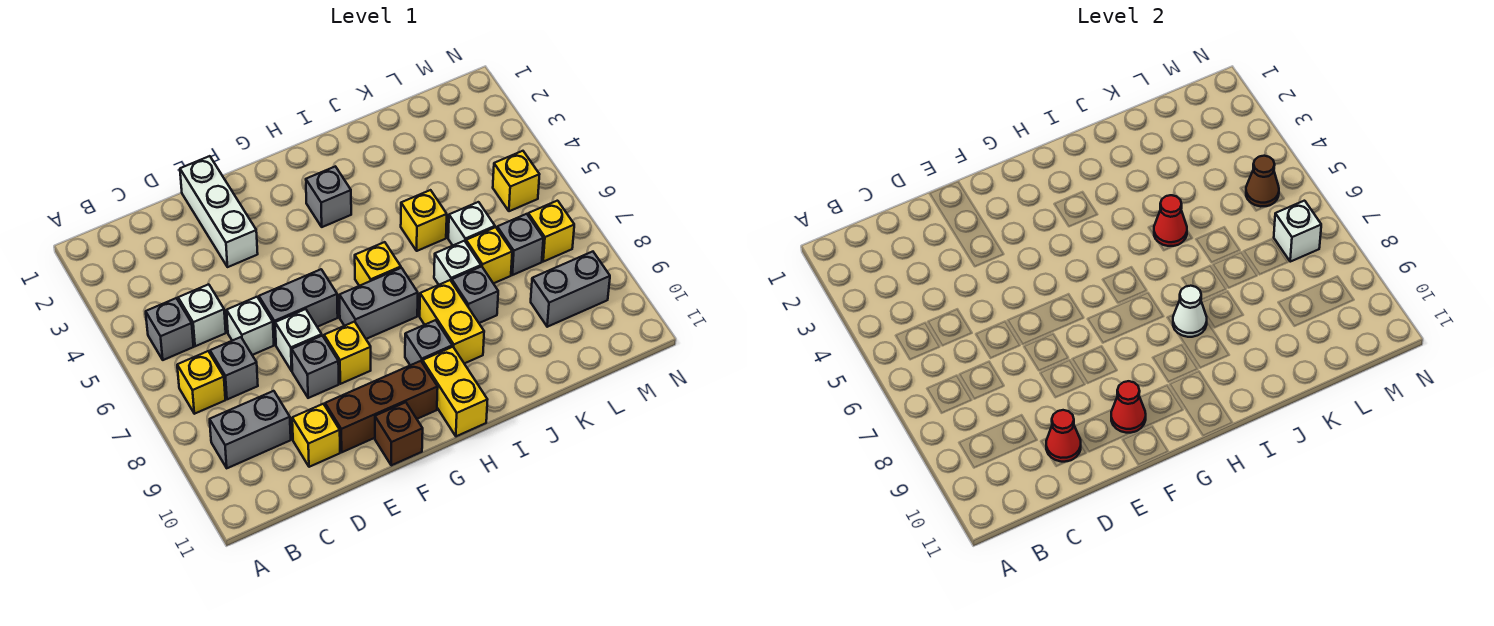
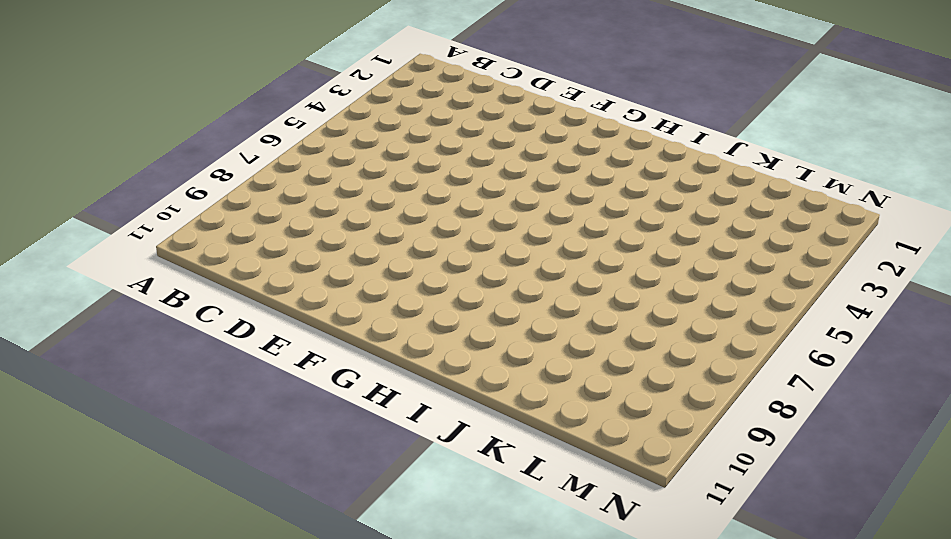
none -> grey brick B5 level 1
none -> yellow brick B7 level 1
none -> grey brick B9:C9 level 1
none -> white brick C5 level 1

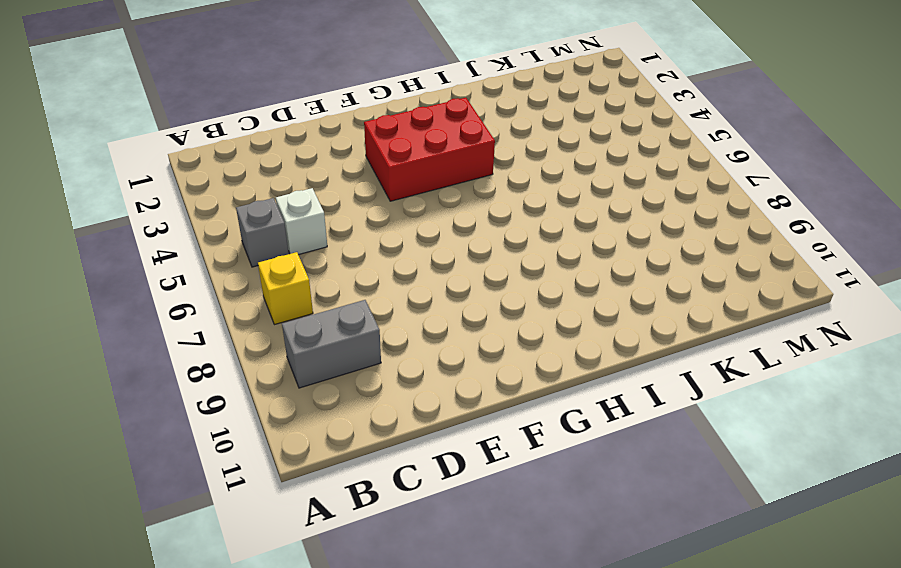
red brick F3:H4 level 1 -> grey brick H3 level 1
none -> grey brick C7 level 1
none -> white brick D6 level 1
none -> yellow brick D10 level 1
none -> white brick E1:E3 level 1

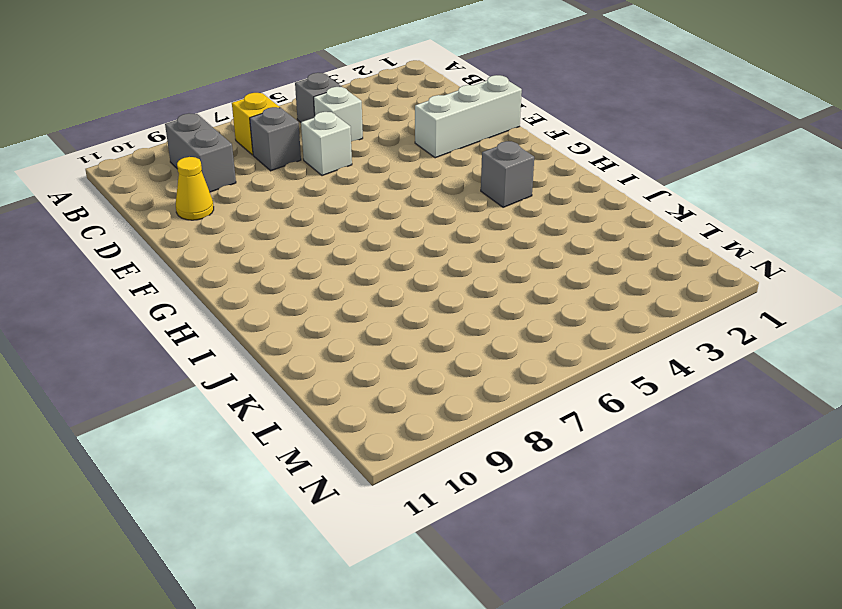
yellow cone D10 level 1 -> yellow brick D10 level 1
none -> grey brick E6:F6 level 1
none -> white brick E7 level 1
none -> grey brick E8 level 1
none -> brown brick E10:G10 level 1

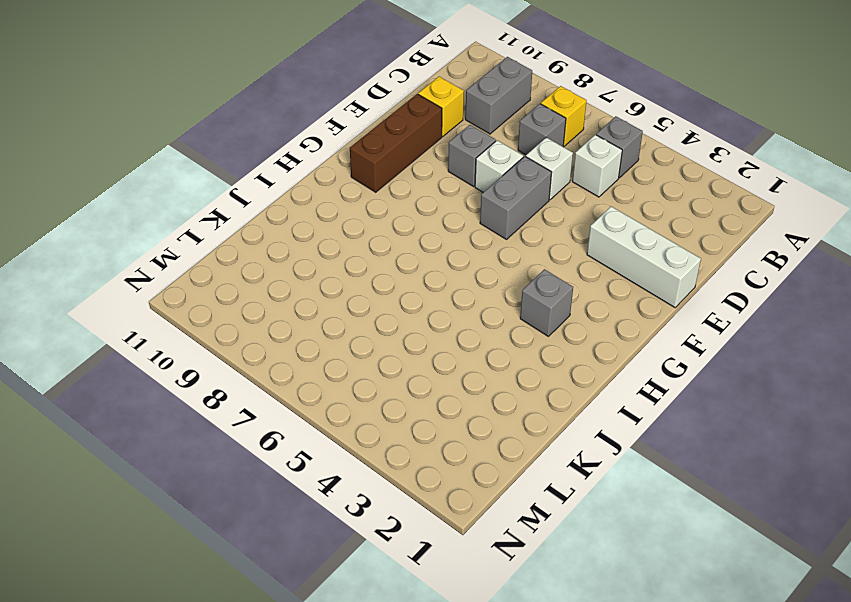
none -> yellow brick F8 level 1
none -> brown brick F11 level 1
none -> grey brick G7:H7 level 1
none -> yellow brick H6 level 1

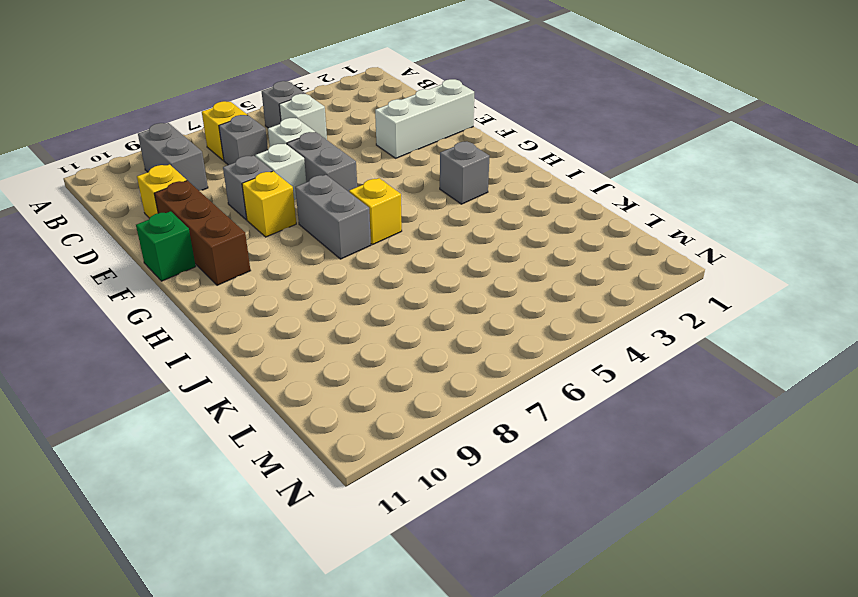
green brick F11 level 1 -> brown brick F11 level 1
none -> grey brick H9 level 1
none -> yellow brick H10:H11 level 1
none -> yellow brick I8:I9 level 1
none -> yellow brick J5 level 1

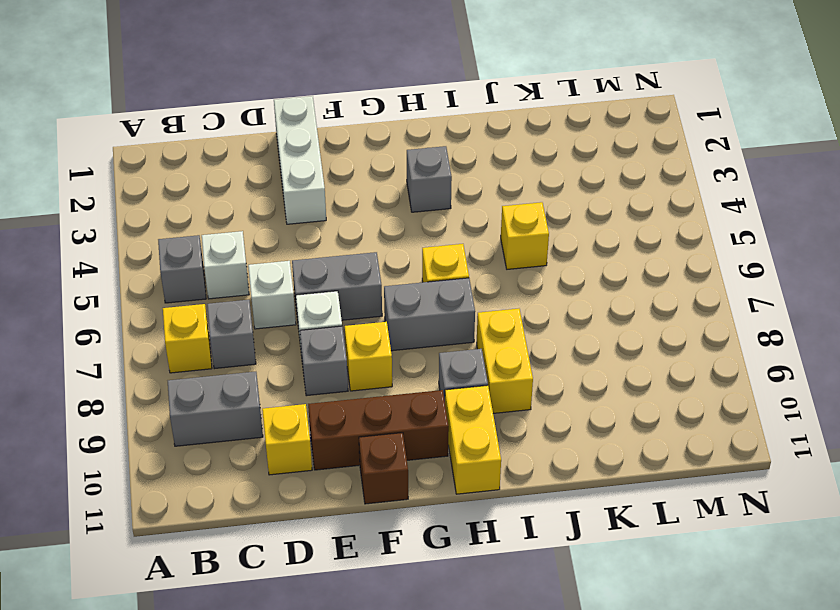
none -> white brick J7 level 1
none -> grey brick J8 level 1
none -> white brick K6 level 1
none -> yellow brick K7 level 1

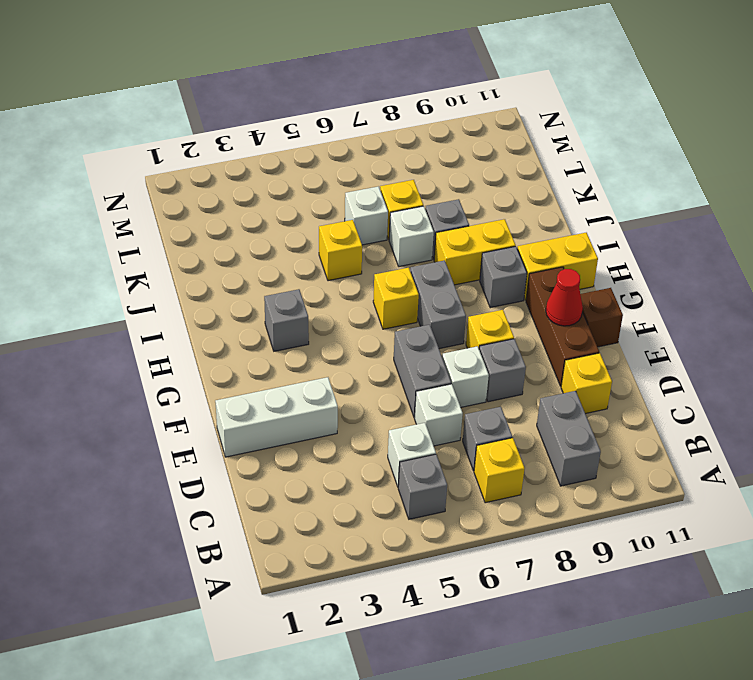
none -> grey brick L7 level 1
none -> grey brick L9:M9 level 1
none -> yellow brick M5 level 1
none -> yellow brick M7 level 1

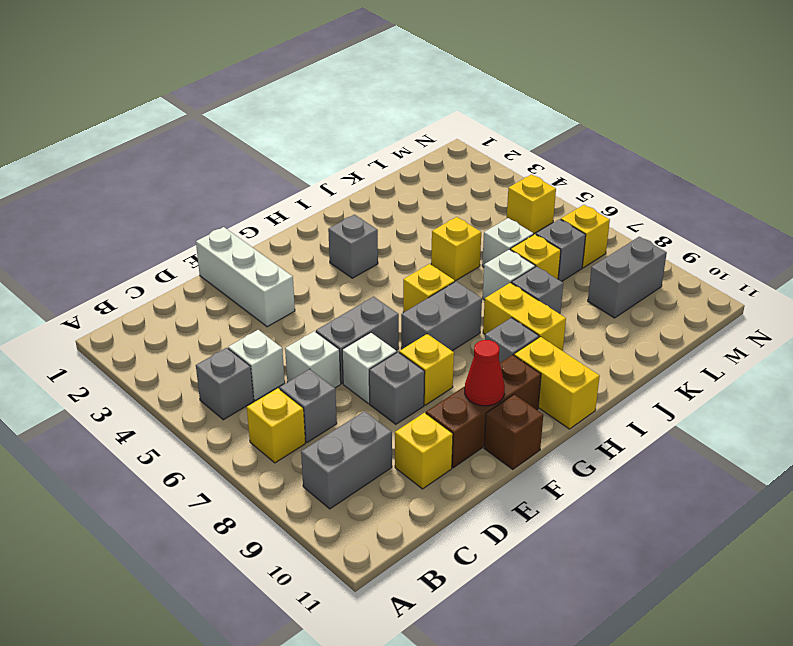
none -> red cone D10 level 2
none -> white cone I8 level 2
none -> red cone J5 level 2
none -> brown cone M5 level 2

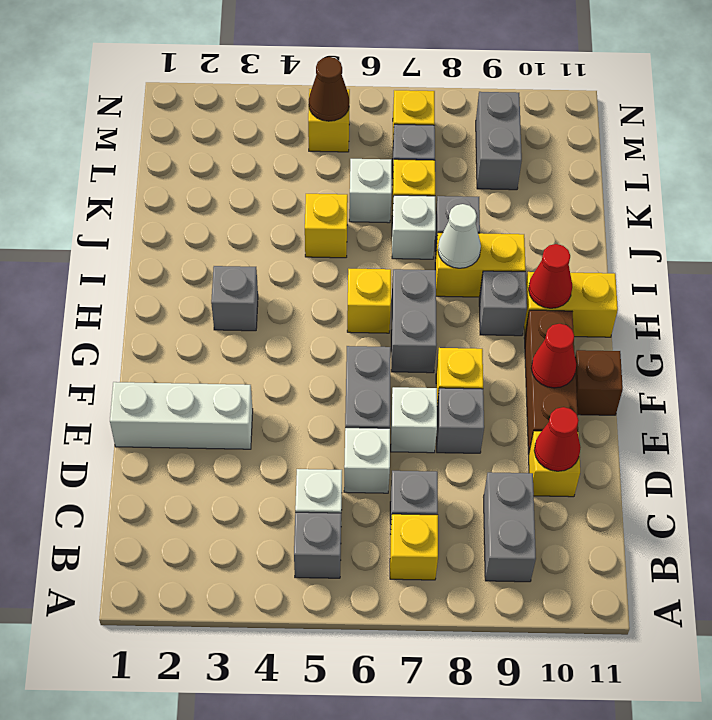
red cone H10 level 2 -> red cone J5 level 2
none -> white brick M7 level 2

